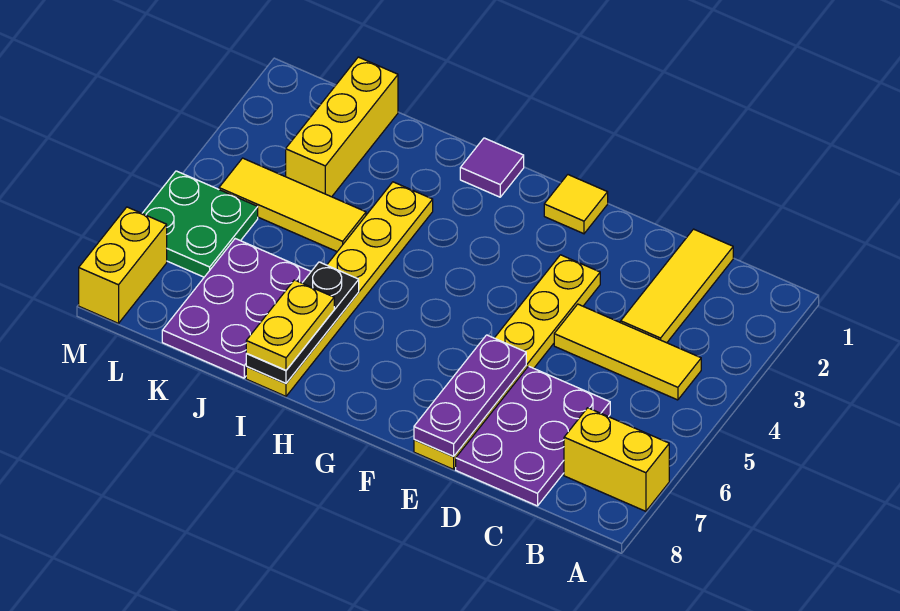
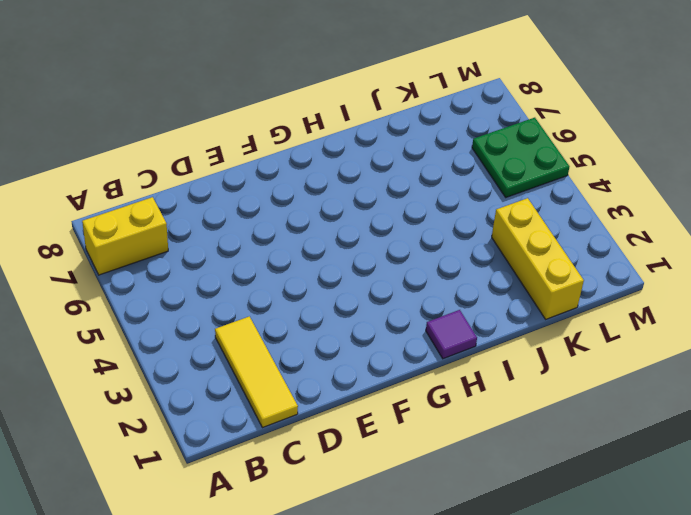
none -> yellow tile B4:D4 level 1
none -> purple plate C6:D8 level 1
none -> yellow plate E3:E8 level 1

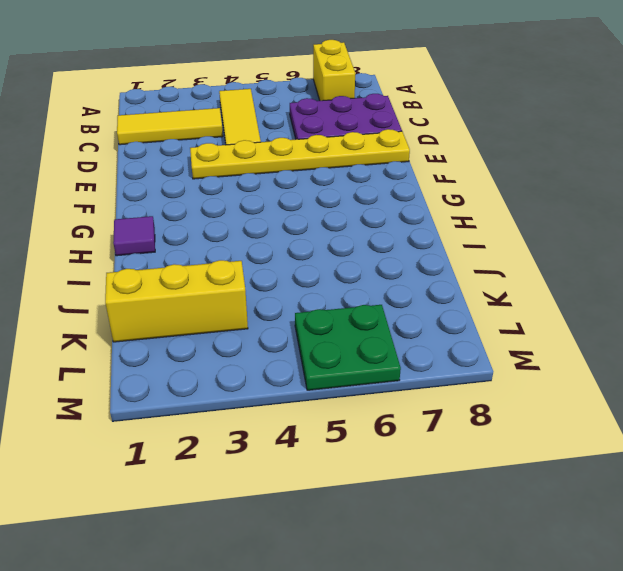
none -> yellow tile F1 level 1
none -> yellow plate I3:I8 level 1
none -> yellow tile J4:L4 level 1

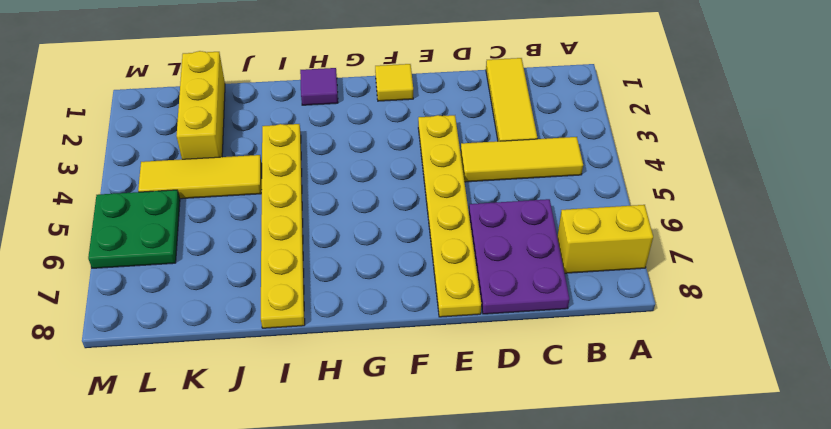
none -> purple plate J6:K8 level 1
none -> yellow brick M7:M8 level 1
none -> purple plate E6:E8 level 2

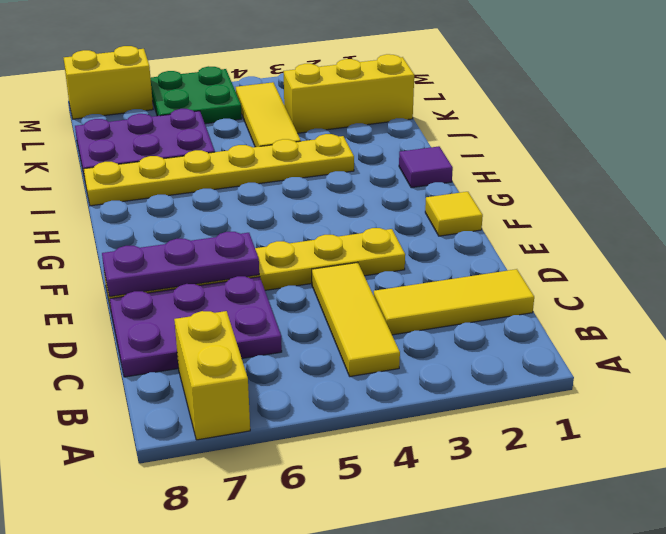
none -> black plate I6:I8 level 2
none -> yellow plate I7:I8 level 3

